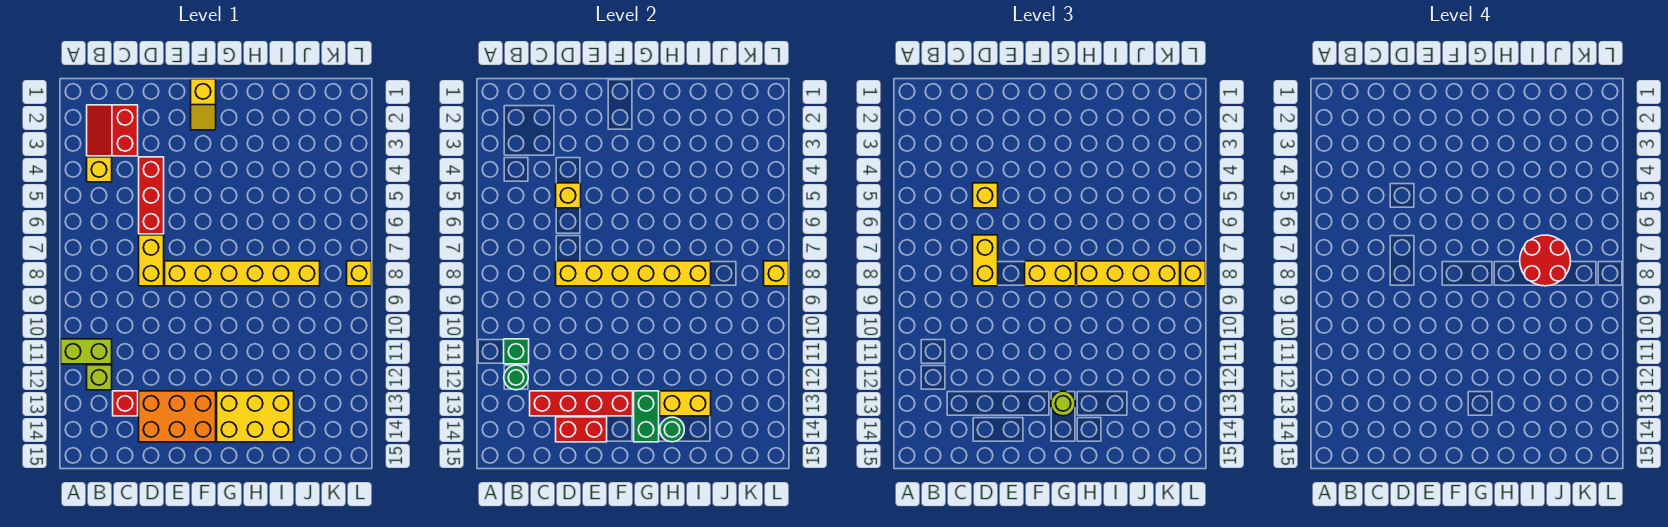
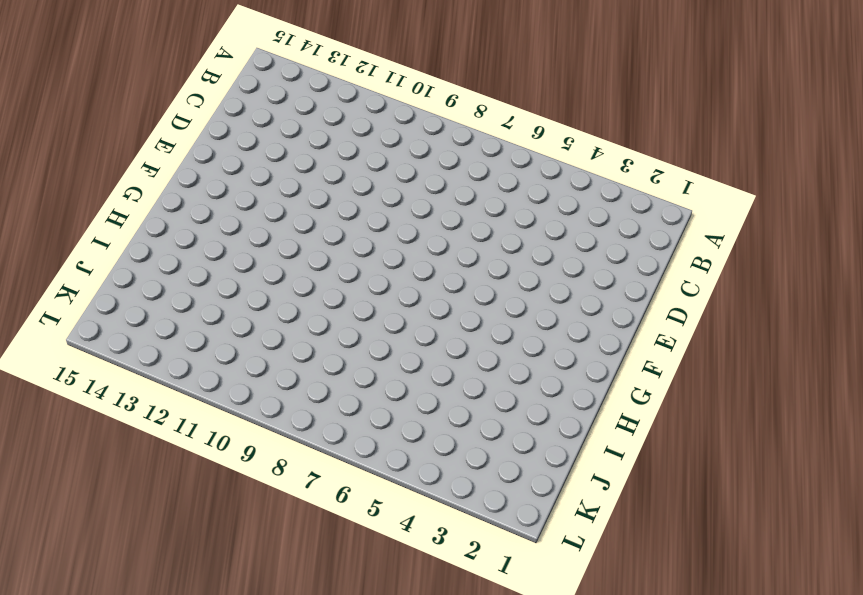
none -> lime brick A11:B11 level 1
none -> red slope B2:C3 level 1 top C
none -> yellow brick B4 level 1

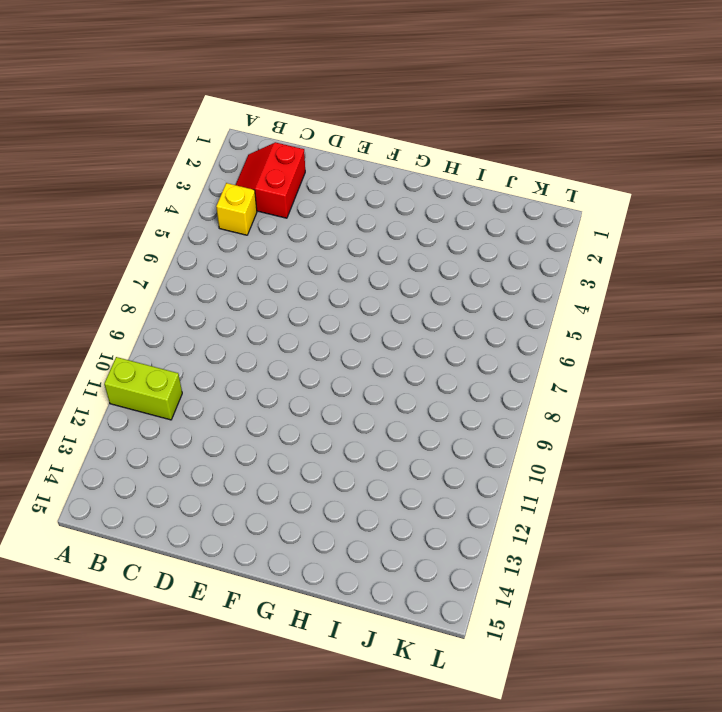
none -> lime brick B12 level 1
none -> red brick C13 level 1
none -> red brick D4:D6 level 1

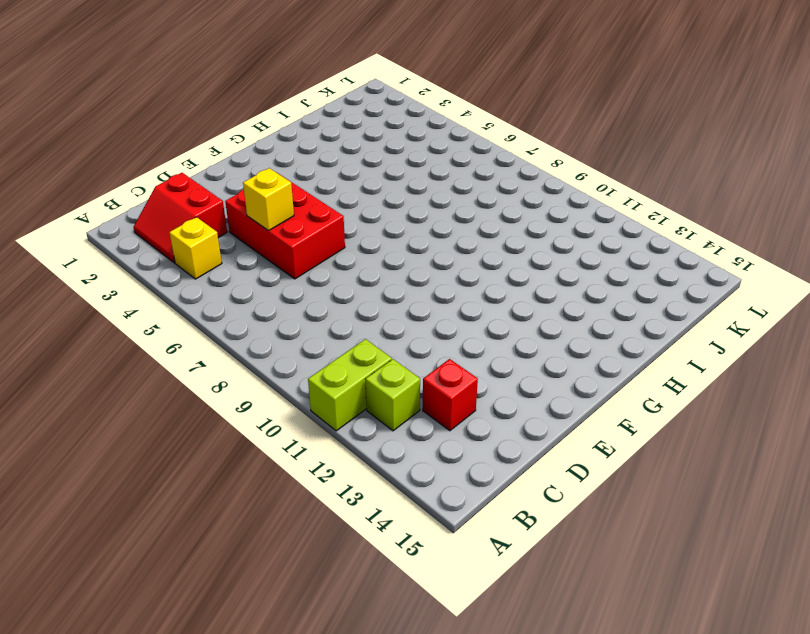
red brick D4:E6 level 1 -> red brick D4:D6 level 1
none -> yellow brick D7:D8 level 1
none -> orange brick D13:F14 level 1
none -> yellow brick E8:J8 level 1

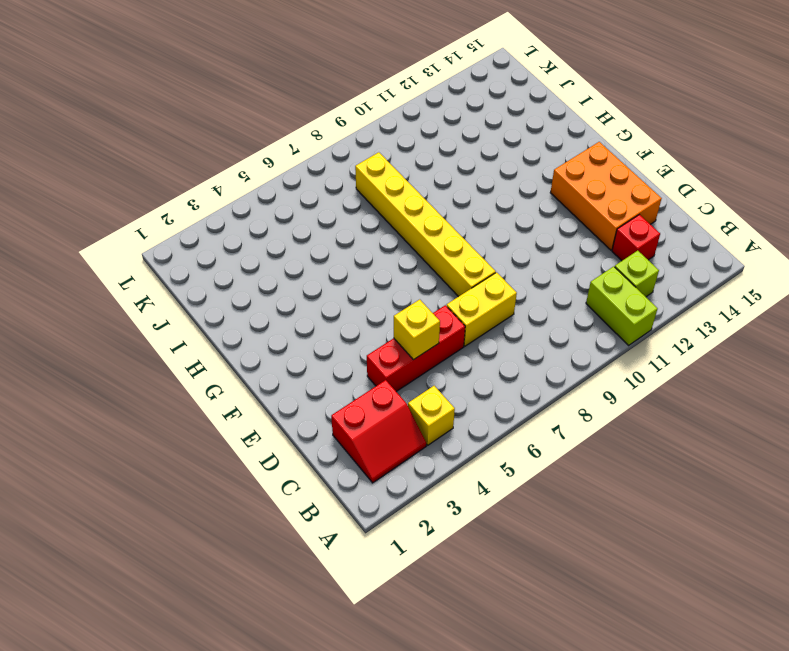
none -> yellow slope F1:F2 level 1 top 1
none -> yellow brick G13:I14 level 1
none -> yellow brick L8 level 1

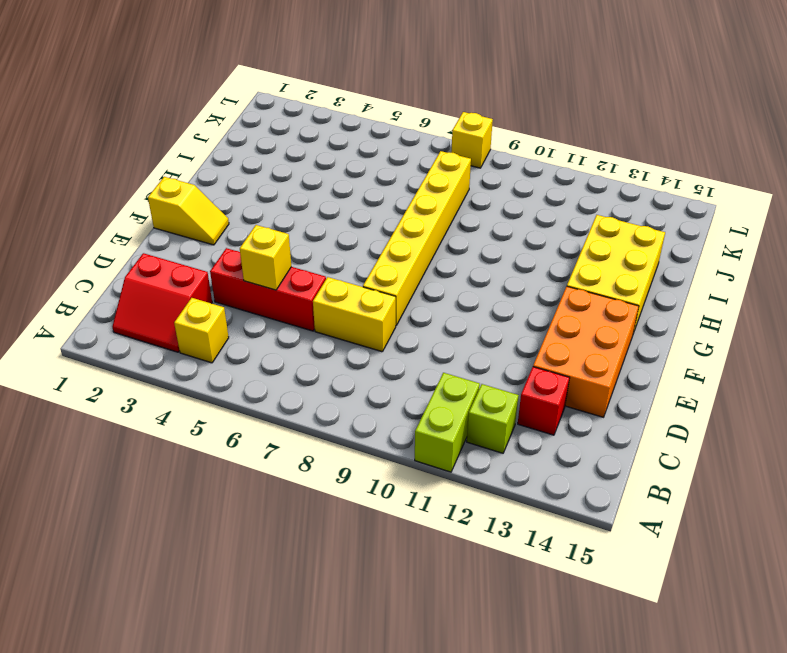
none -> green brick B11 level 2
none -> green round brick B12 level 2
none -> red brick C13:F13 level 2

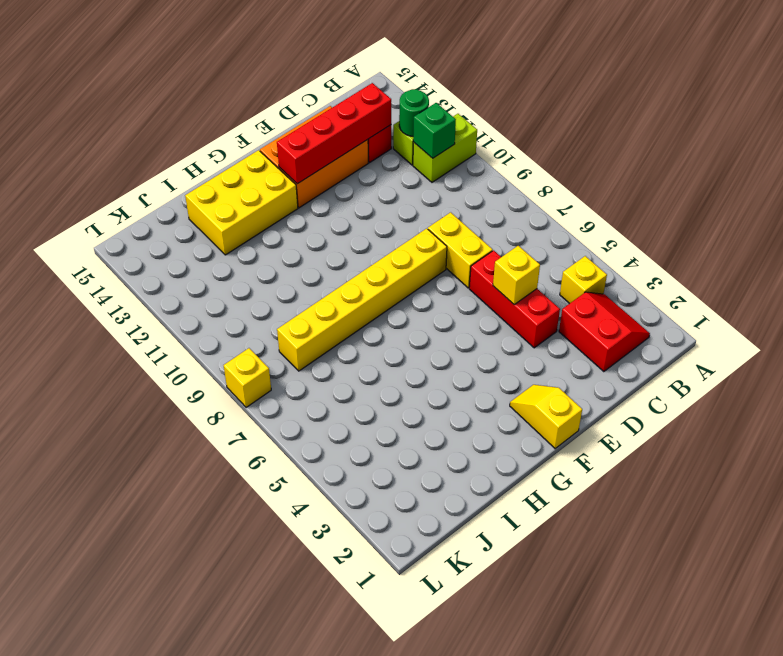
none -> yellow brick D8:I8 level 2
none -> red brick D14:E14 level 2
none -> green brick G13:G14 level 2

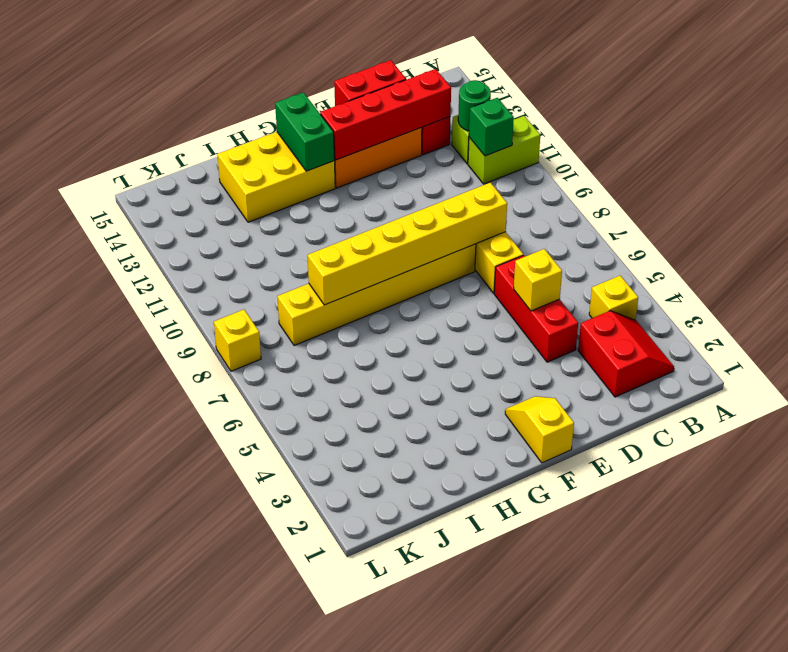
none -> yellow brick H13:I13 level 2
none -> green round brick H14 level 2
none -> yellow brick L8 level 2

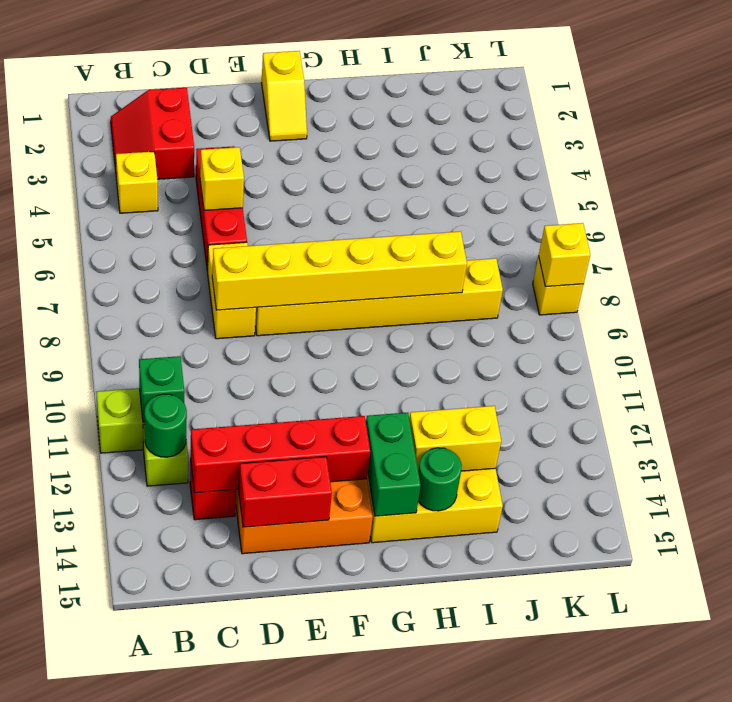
none -> yellow brick D5 level 3
none -> yellow brick D7:D8 level 3
none -> yellow brick F8:G8 level 3

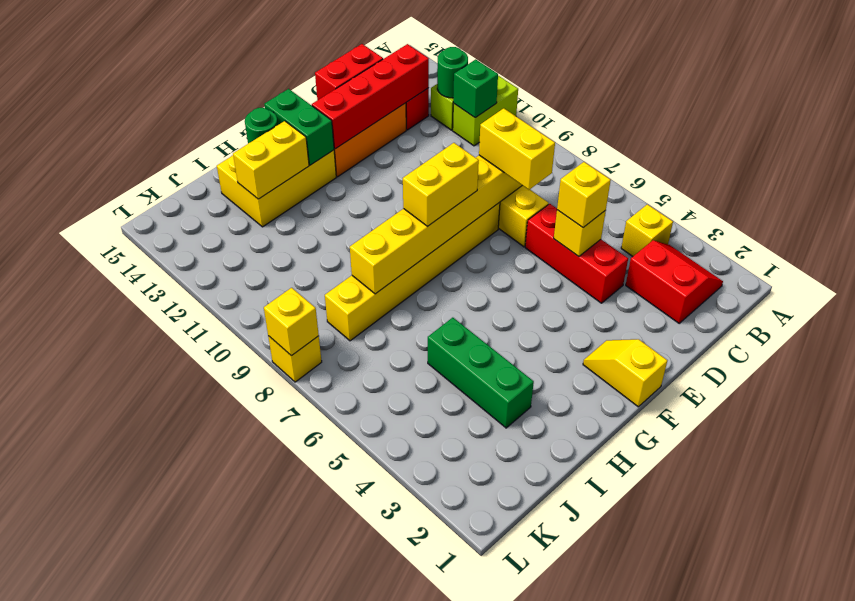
green brick I3:I5 level 1 -> none
none -> lime round brick G13 level 3
none -> yellow brick H8:K8 level 3
none -> yellow brick L8 level 3

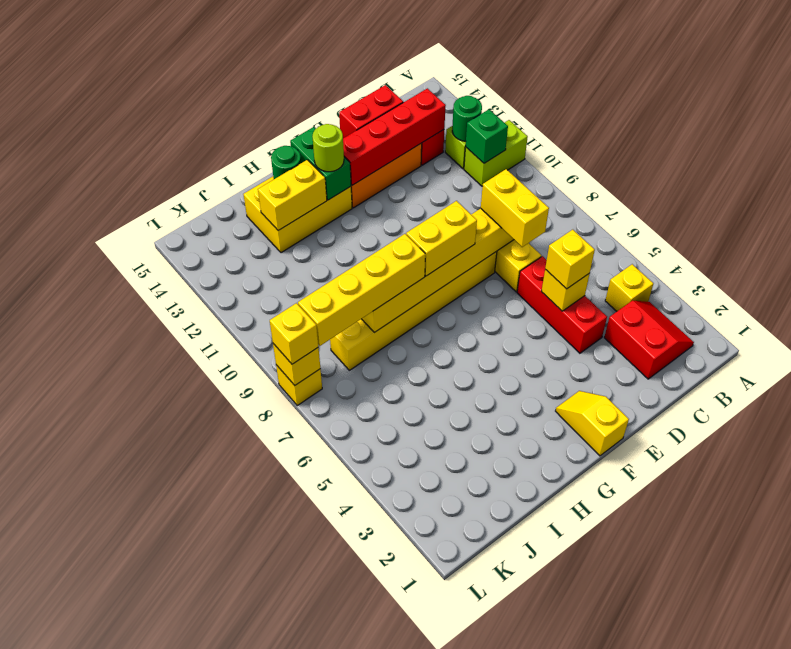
none -> red round brick I7:J8 level 4

